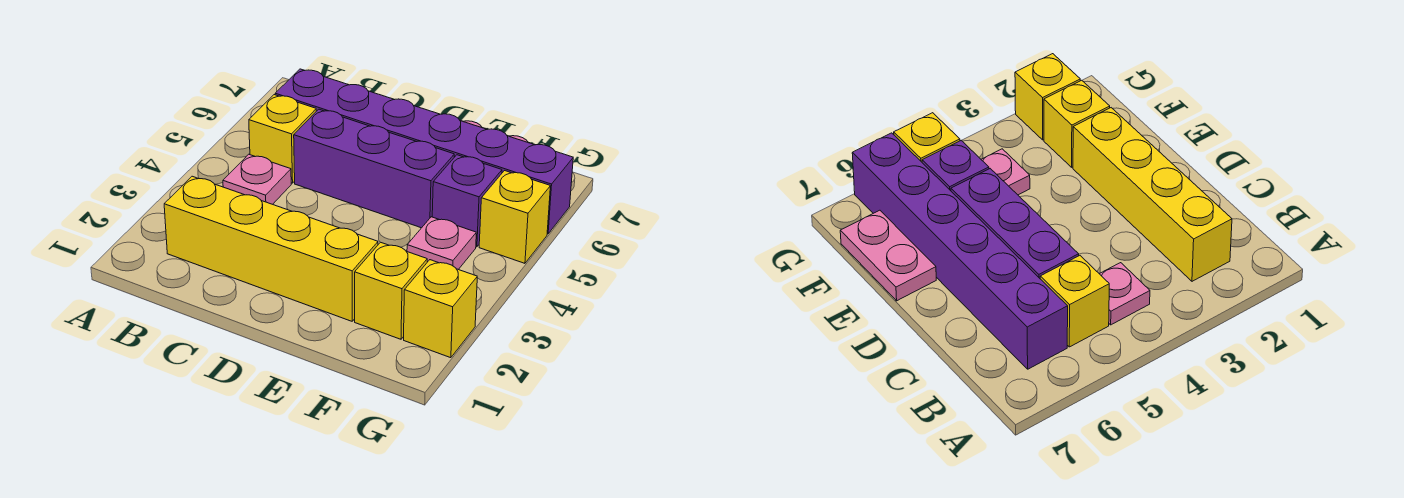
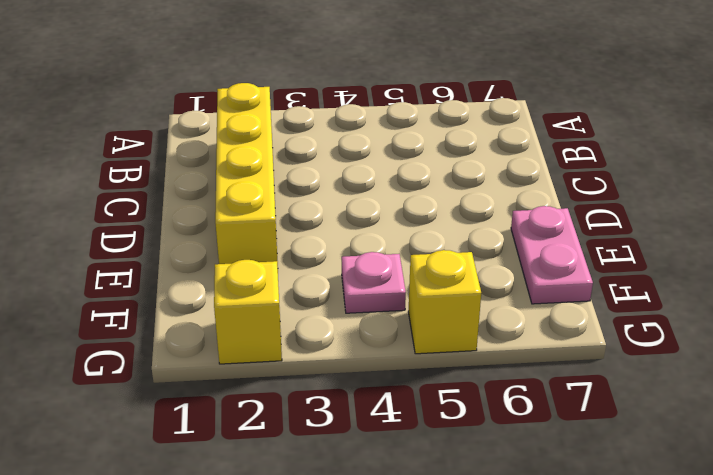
none -> pink plate B4 level 1
none -> yellow brick B5 level 1

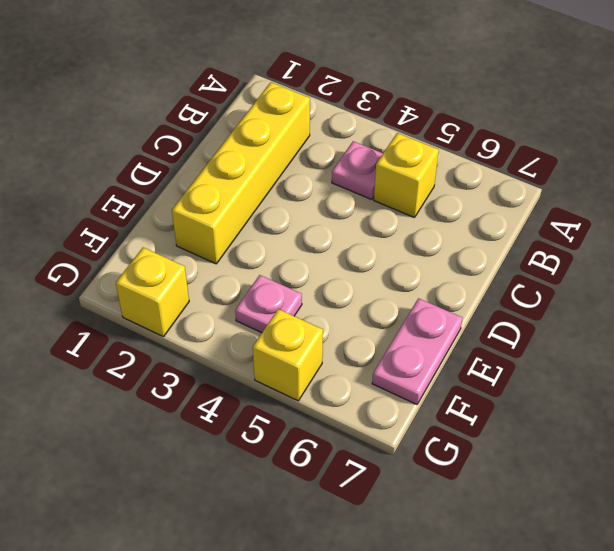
none -> purple brick B6:G6 level 1
none -> purple brick C5:E5 level 1

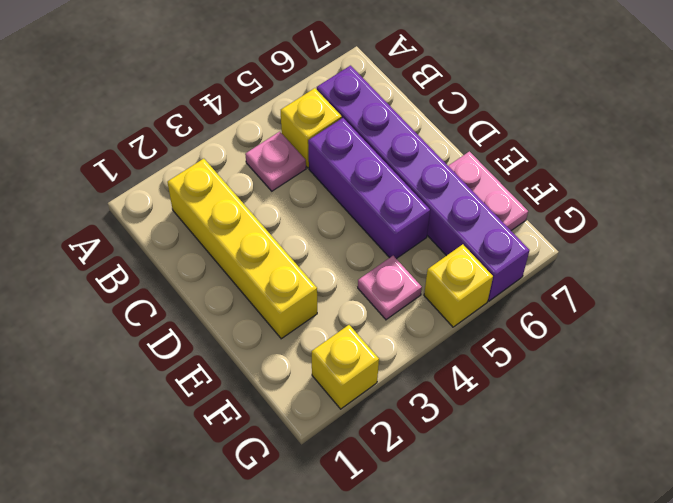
none -> yellow brick F2 level 1
none -> purple brick F5 level 1

